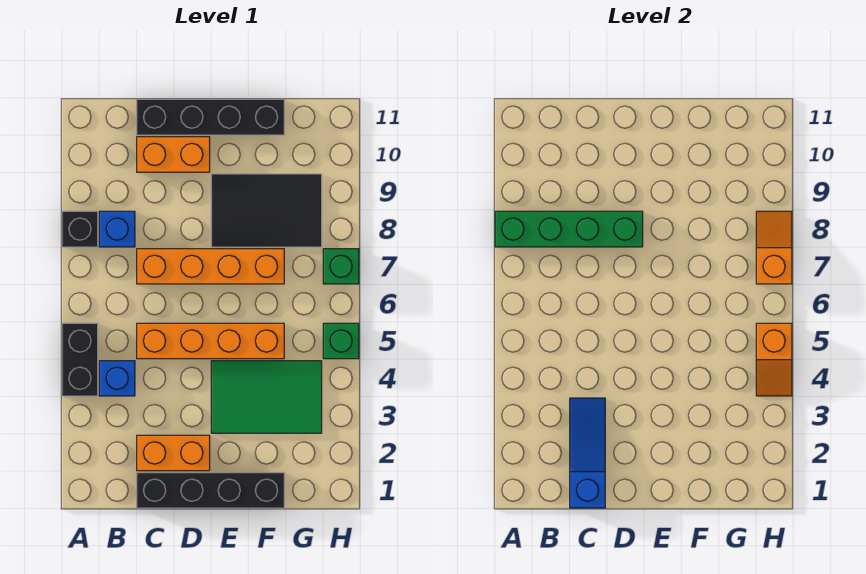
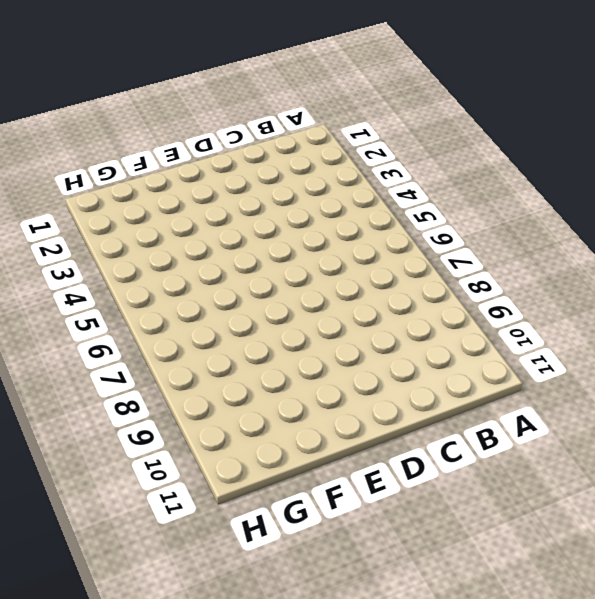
none -> black brick A4:A5 level 1
none -> black brick A8 level 1
none -> blue brick B4 level 1

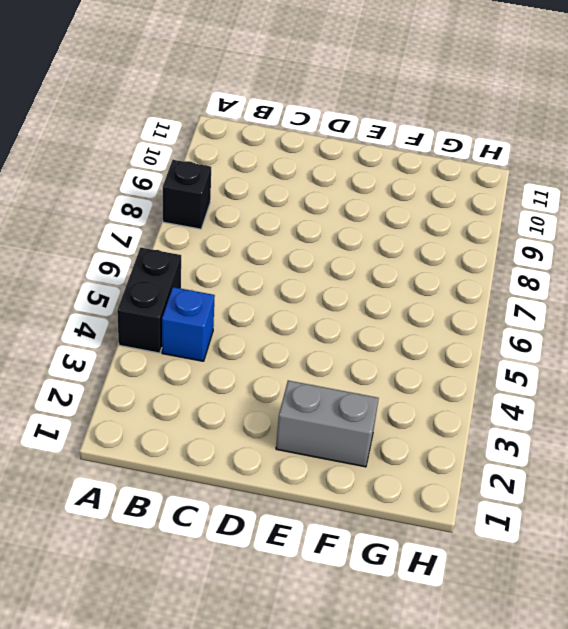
grey brick E2:F2 level 1 -> none
none -> blue brick B8 level 1
none -> black brick C1:F1 level 1
none -> orange brick C2:D2 level 1

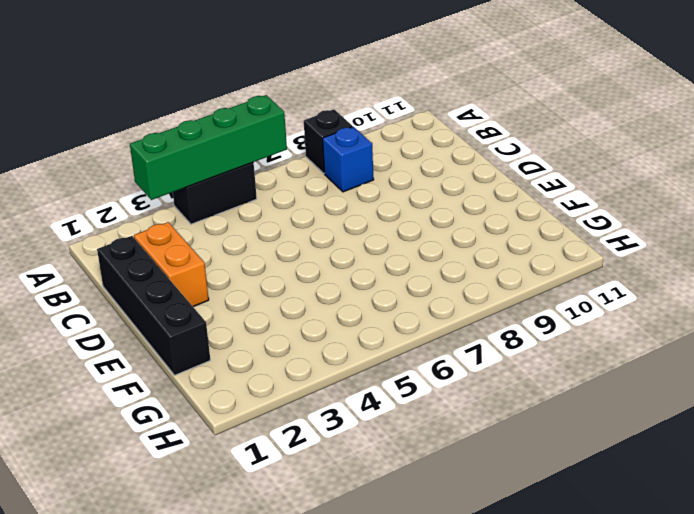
green brick A3:A6 level 2 -> green brick A8:D8 level 2
none -> blue brick B4 level 1
none -> orange brick C5:F5 level 1
none -> orange brick C7:F7 level 1

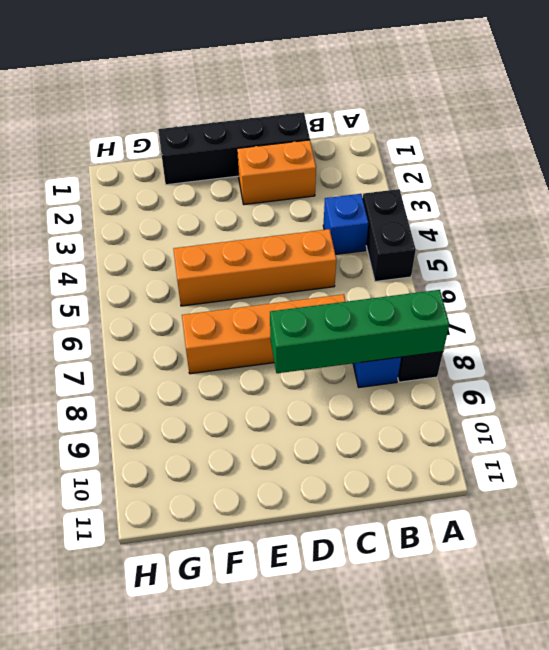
none -> orange brick C10:D10 level 1
none -> black brick C11:F11 level 1
none -> green tile E3:G4 level 1

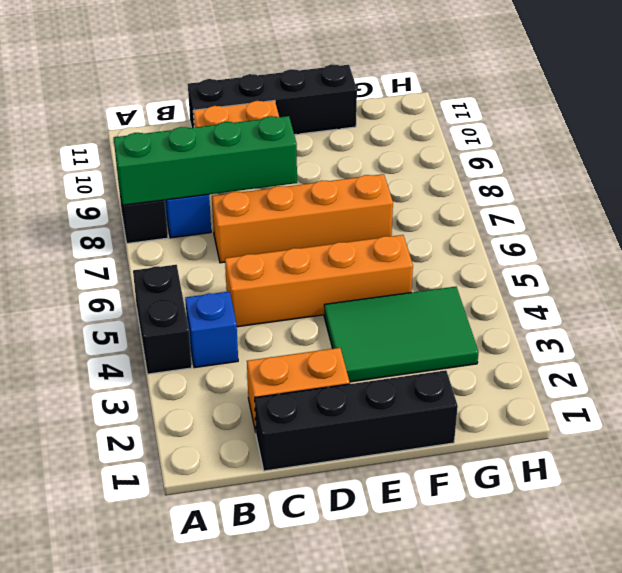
none -> black tile E8:G9 level 1
none -> green brick H5 level 1
none -> green brick H7 level 1

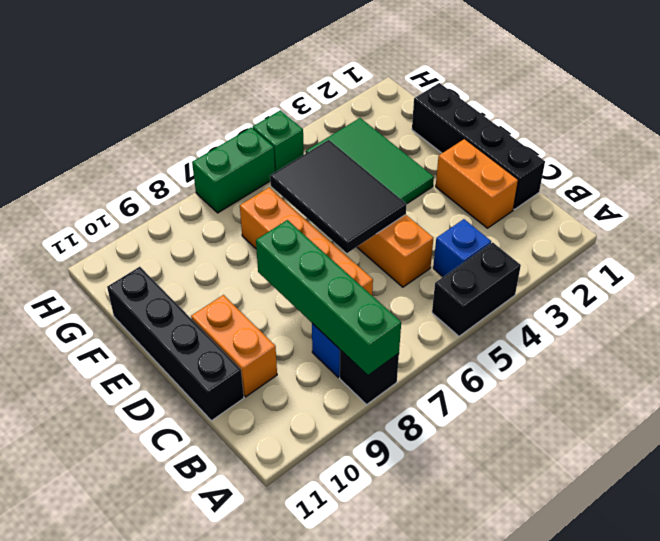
black tile D5:F6 level 2 -> black tile E8:G9 level 1
green brick H6:H7 level 1 -> green brick H7 level 1
none -> blue slope C1:C3 level 2 top 1
none -> orange slope H4:H5 level 2 top 5
none -> orange slope H7:H8 level 2 top 7

